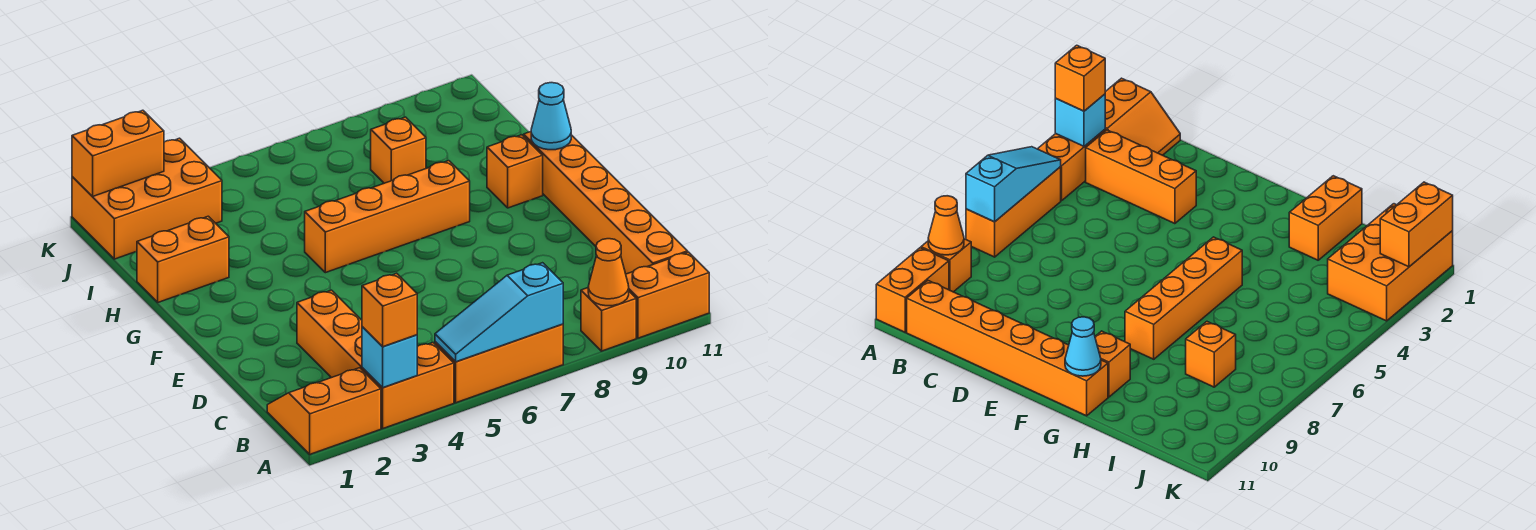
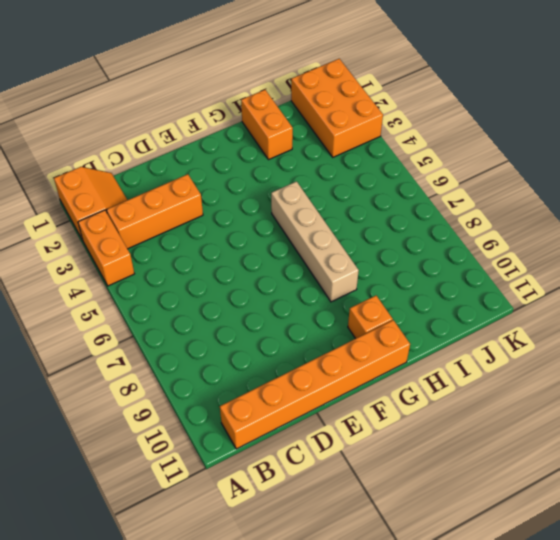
tan brick G5:G8 level 1 -> orange brick G5:G8 level 1
none -> orange brick A5:A7 level 1
none -> orange brick A9 level 1
none -> orange brick A10:A11 level 1

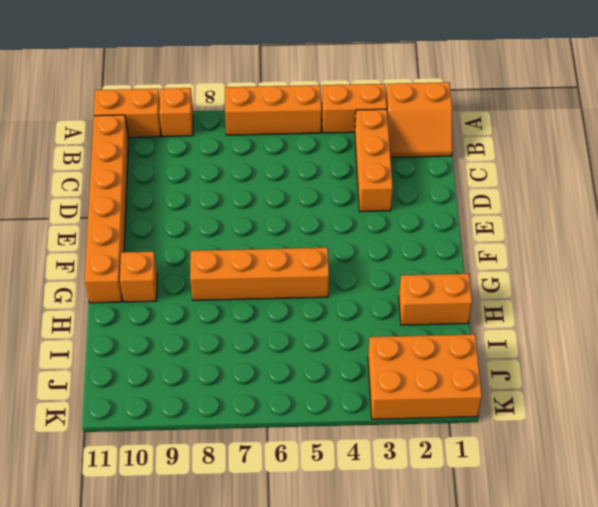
none -> orange brick I8 level 1
none -> cyan brick A3 level 2
none -> cyan slope A5:A7 level 2 top 7

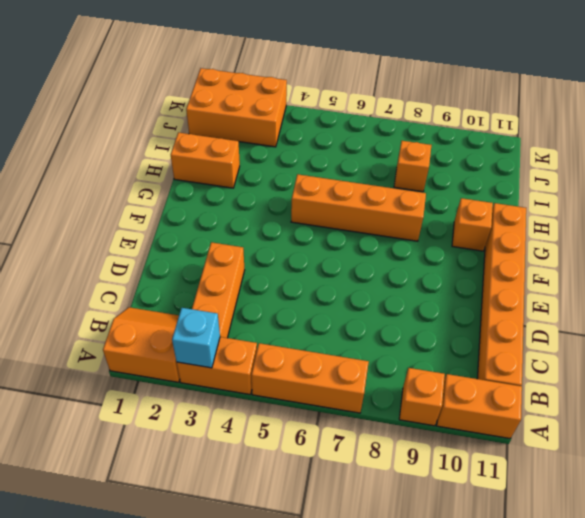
none -> cyan slope A5:A7 level 2 top 7
none -> orange cone A9 level 2
none -> cyan cone G11 level 2

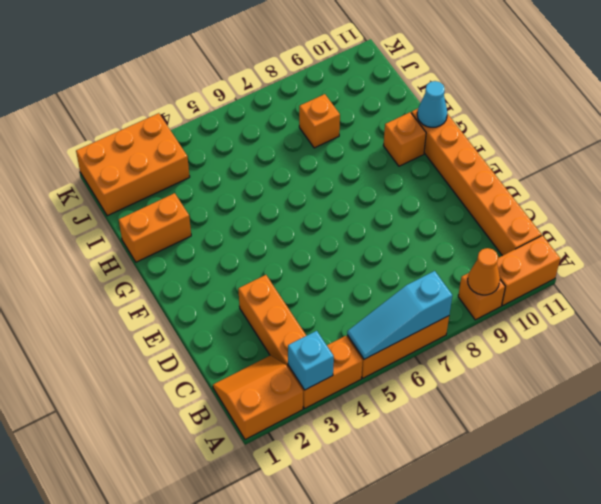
none -> orange brick G5:G8 level 1
none -> orange brick K1:K2 level 2
none -> orange brick A3 level 3

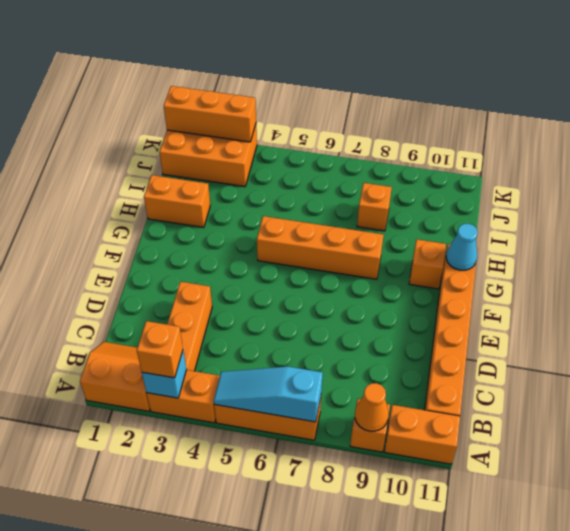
orange brick K1:K3 level 2 -> orange brick K1:K2 level 2

